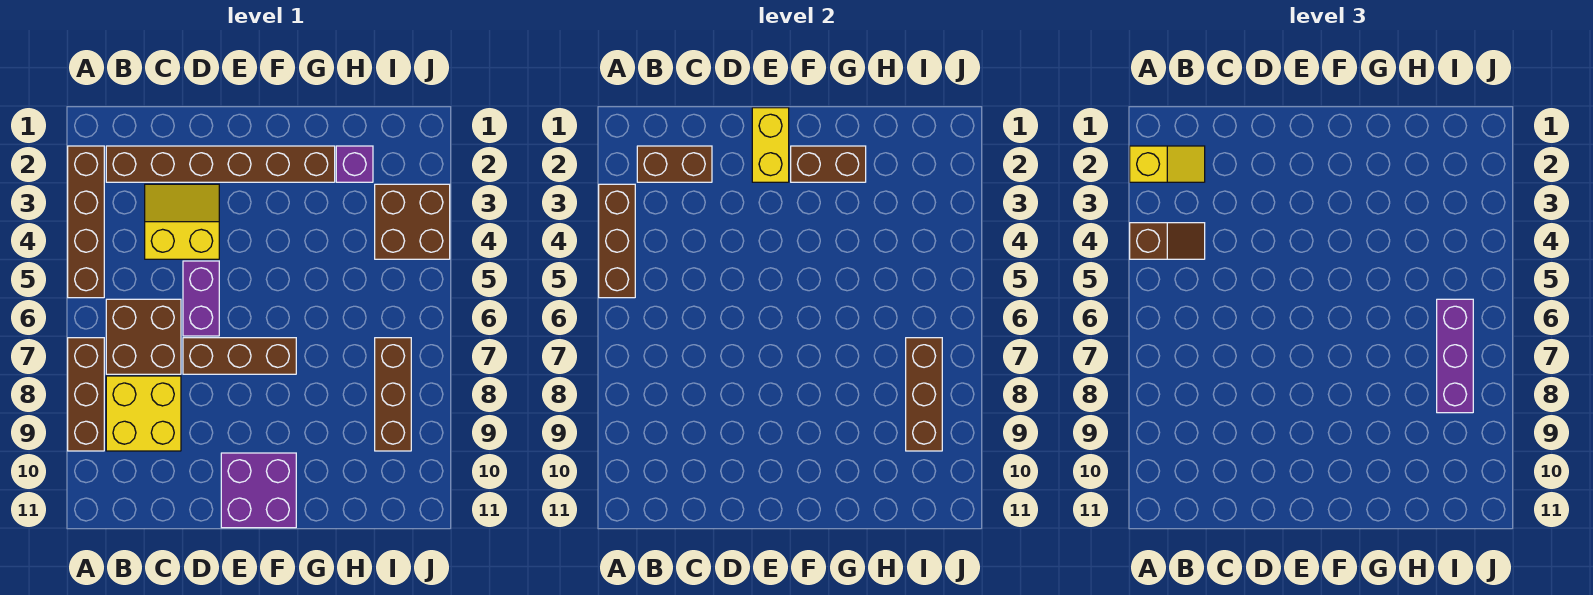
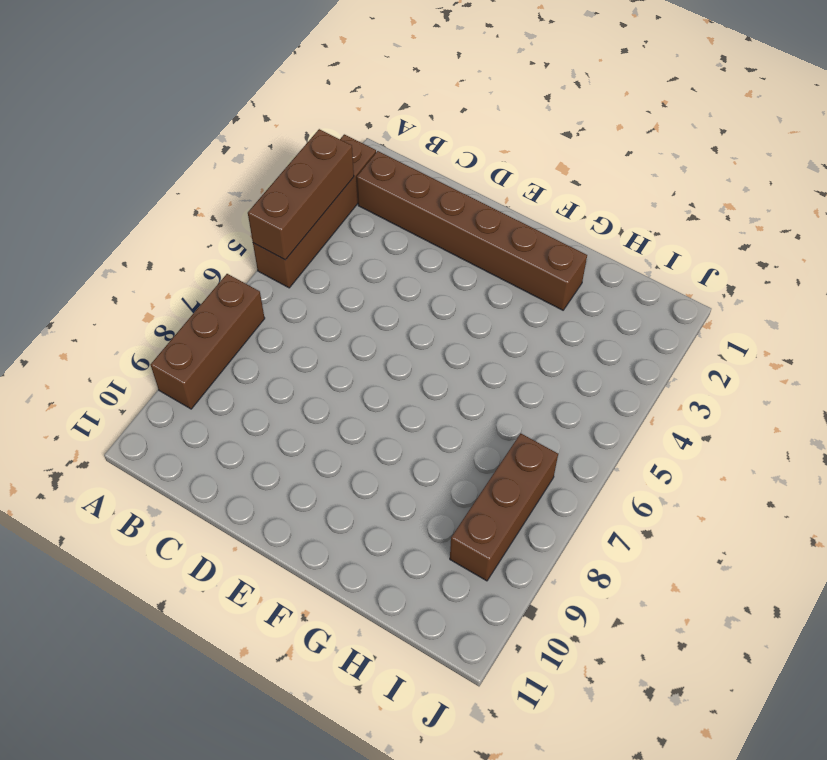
none -> brown brick B6:C7 level 1
none -> yellow brick B8:C9 level 1
none -> yellow slope C3:D4 level 1 top 4

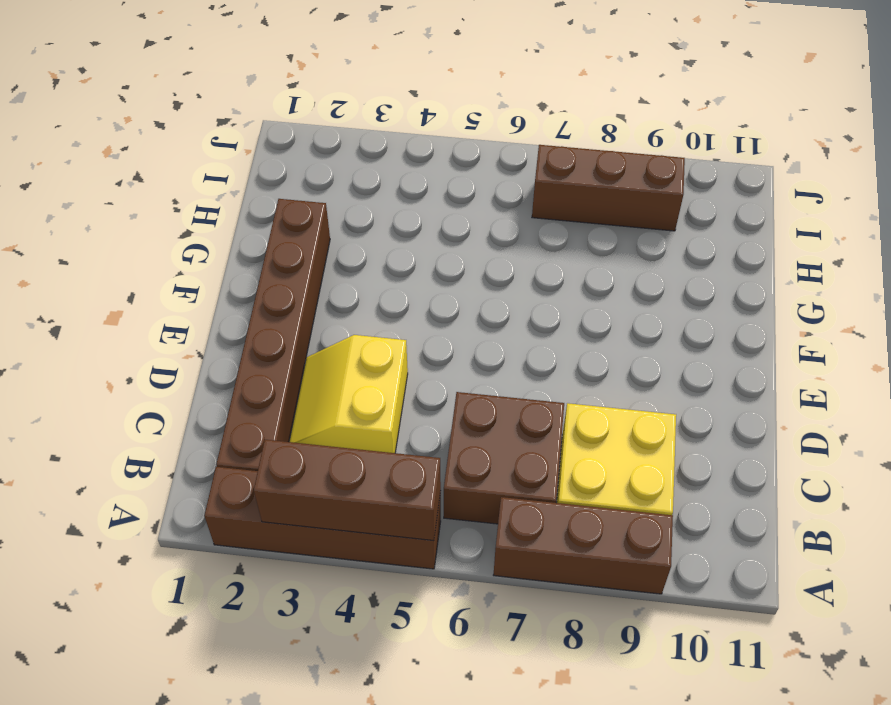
none -> purple brick D5:D6 level 1
none -> brown brick D7:F7 level 1
none -> purple brick E10:F11 level 1

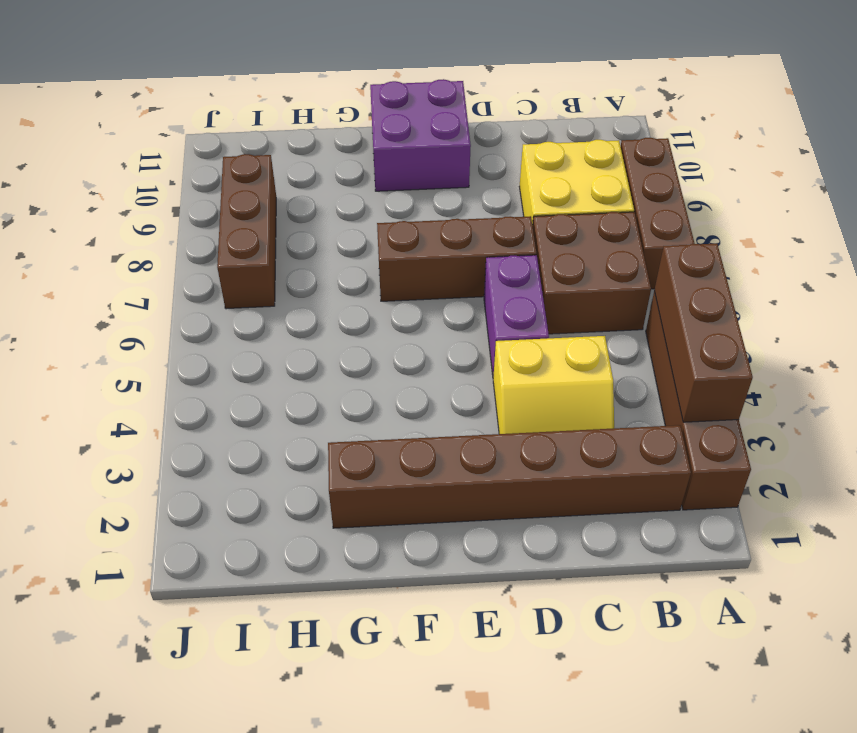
none -> purple brick H2 level 1
none -> brown brick I3:J4 level 1
none -> brown brick B2:C2 level 2

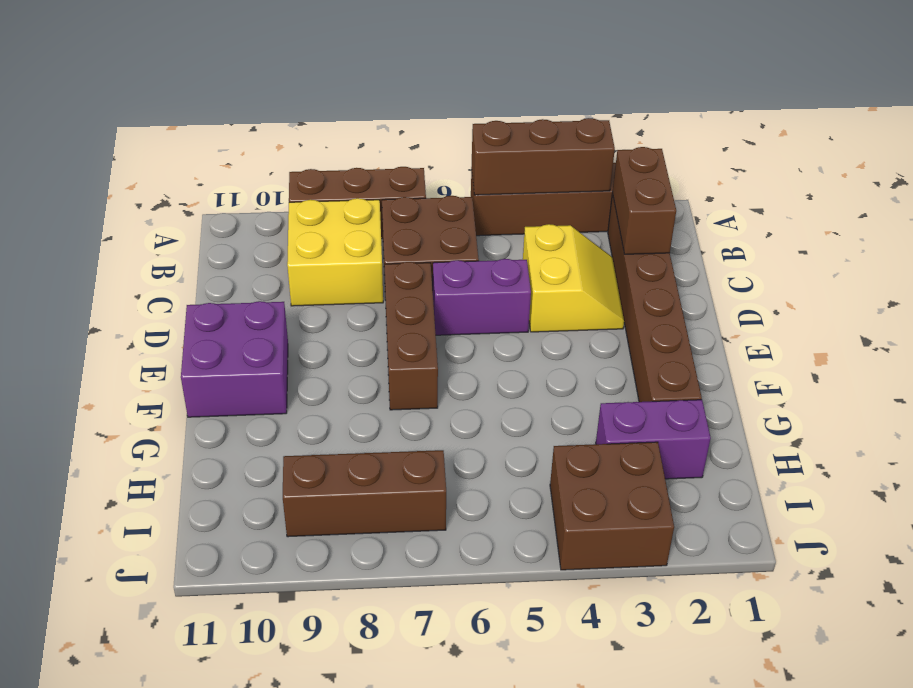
purple brick H2:H3 level 1 -> purple brick H2 level 1
none -> yellow brick E1:E2 level 2
none -> brown brick F2:G2 level 2
none -> brown brick I7:I9 level 2

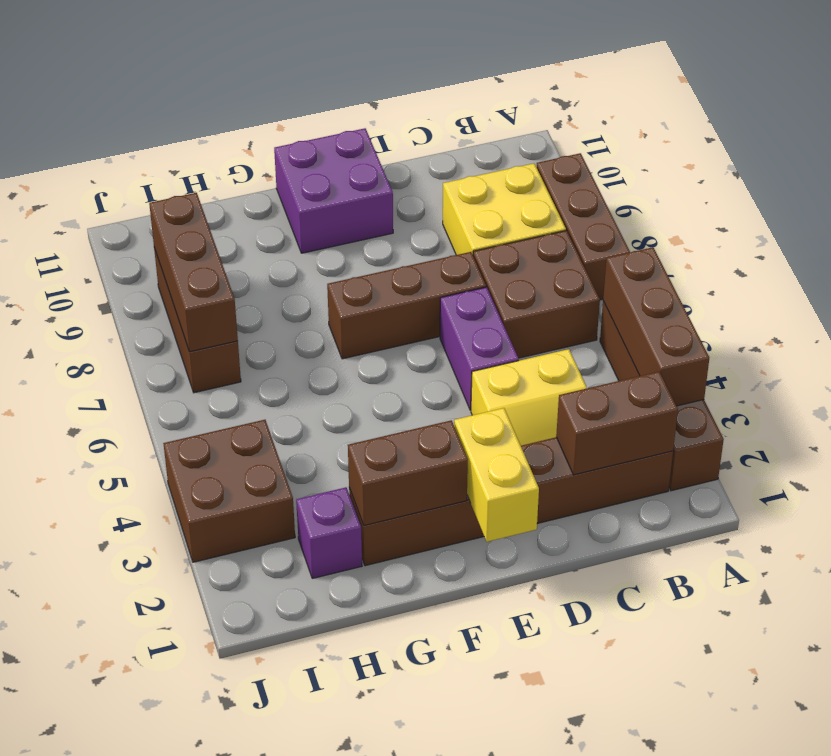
none -> yellow slope A2:B2 level 3 top A
none -> brown slope A4:B4 level 3 top A
none -> purple brick I6:I8 level 3

